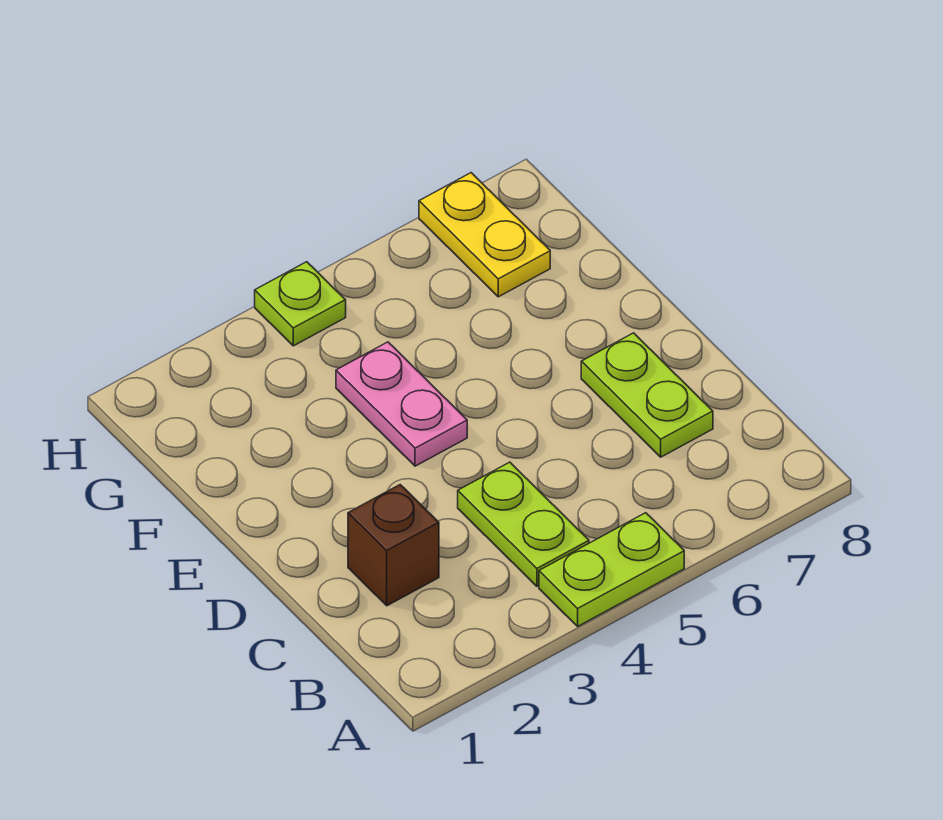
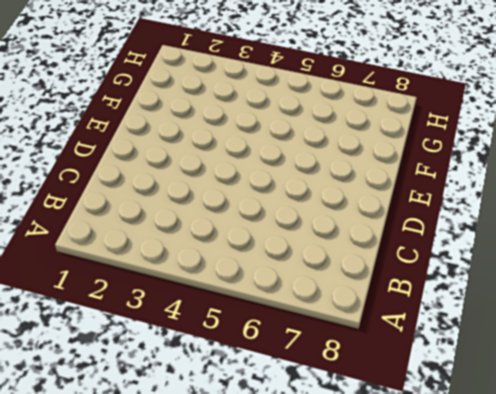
none -> lime plate A4:A5 level 1
none -> lime plate B4:C4 level 1

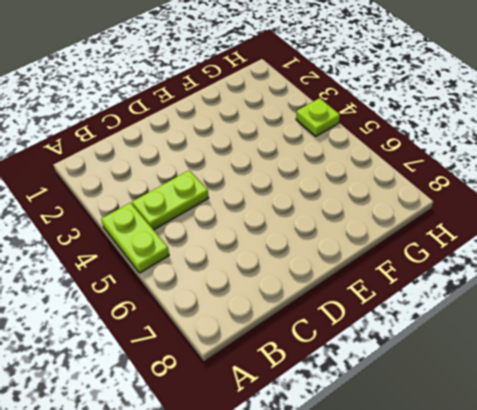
none -> brown brick C2 level 1
none -> lime plate C7:D7 level 1

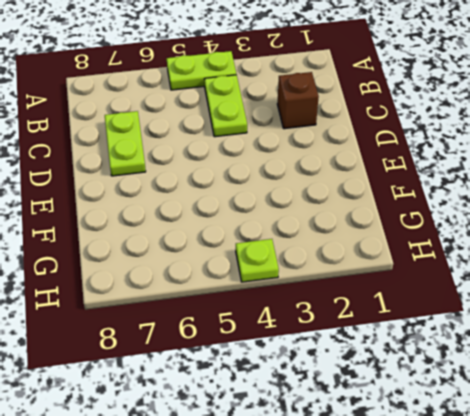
none -> pink plate E4:F4 level 1
none -> yellow plate G7:H7 level 1

